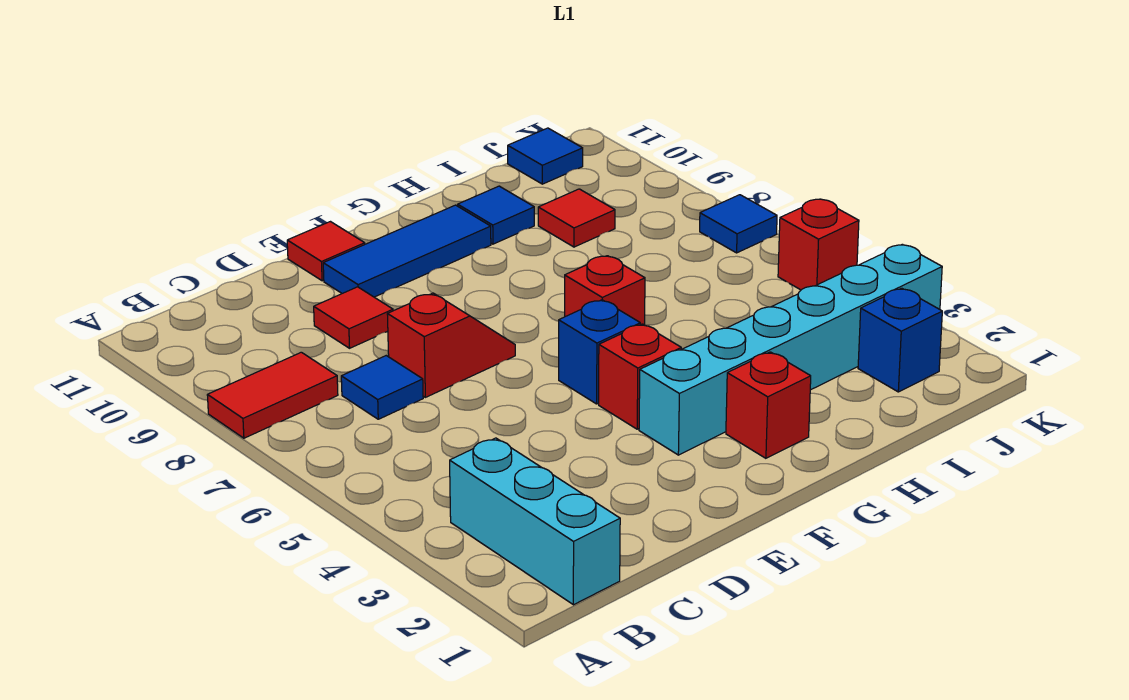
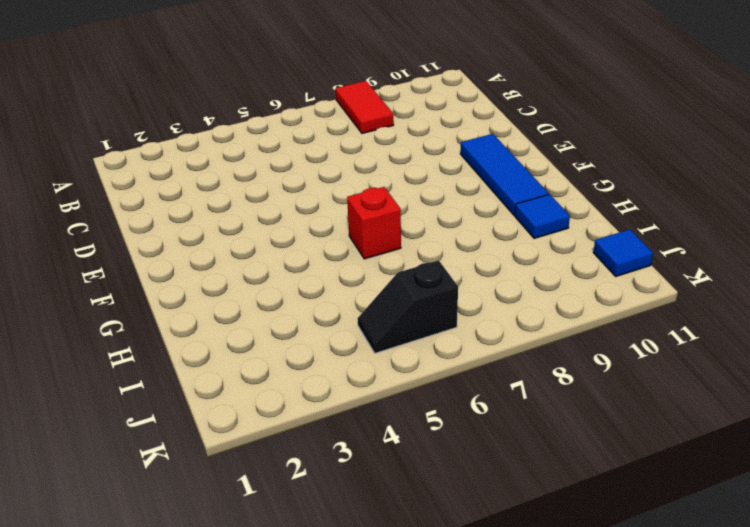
black slope J5:J6 level 1 top 6 -> none
none -> cyan brick B1:B3 level 1
none -> blue tile C7 level 1
none -> red slope D7:E7 level 1 top D

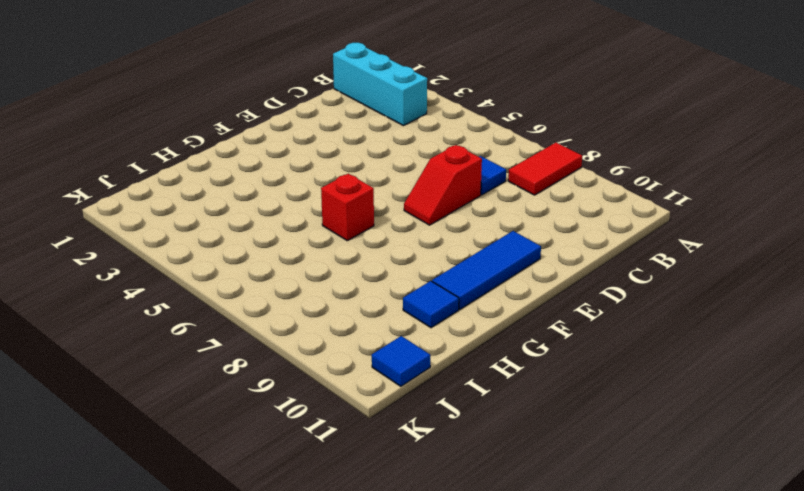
none -> red tile D9 level 1
none -> red tile E11 level 1
none -> cyan brick F3:K3 level 1

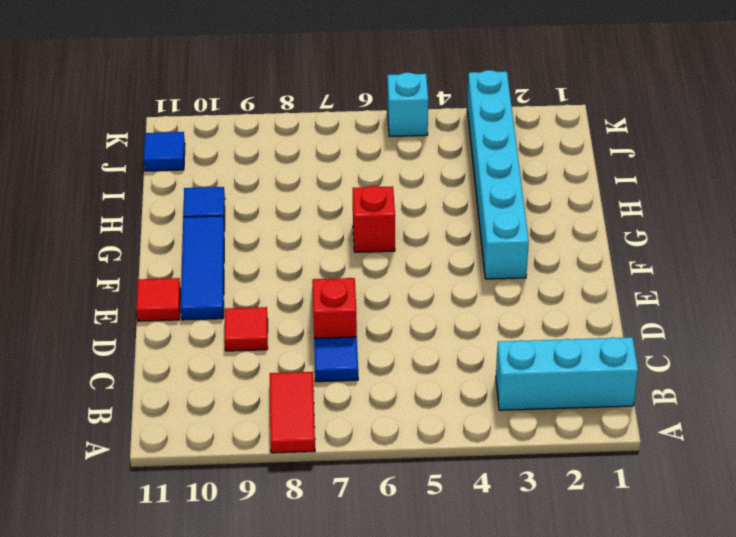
cyan brick K5 level 1 -> red brick K5 level 1
none -> red brick F4 level 1
none -> blue brick F5 level 1
none -> red brick G2 level 1

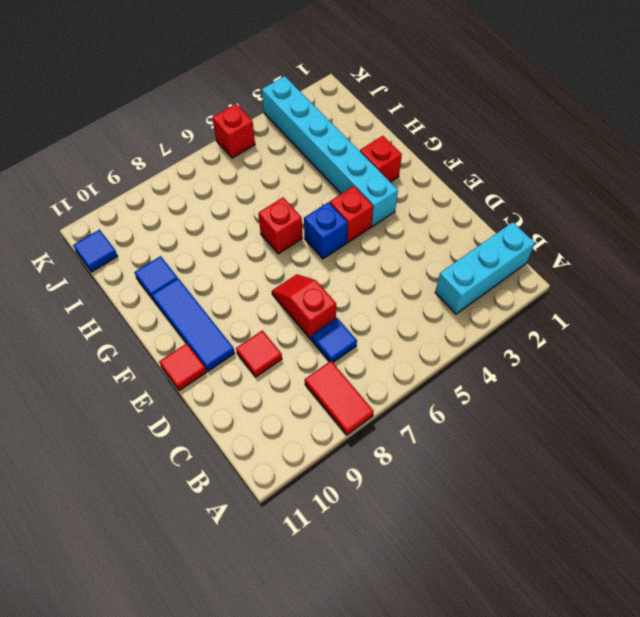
none -> red tile I9 level 1
none -> blue brick J2 level 1
none -> blue tile K7 level 1

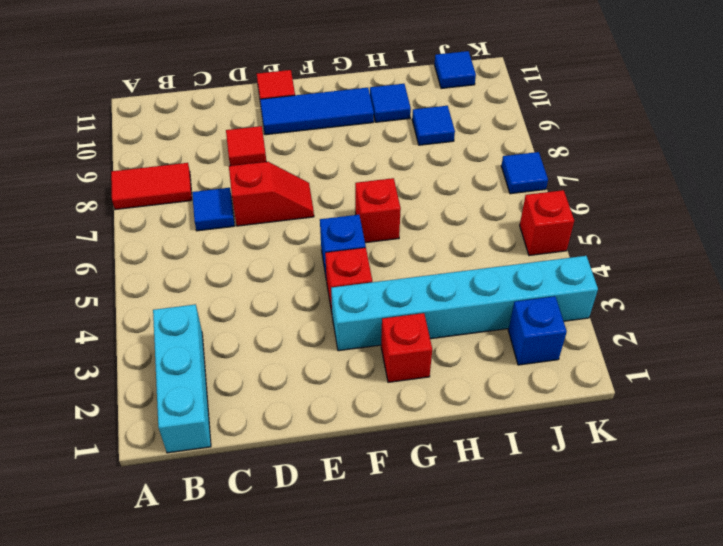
blue tile I9 level 1 -> red tile I9 level 1

